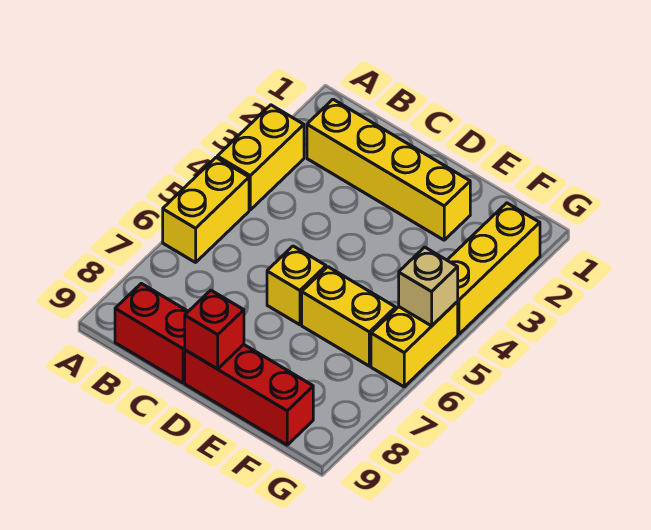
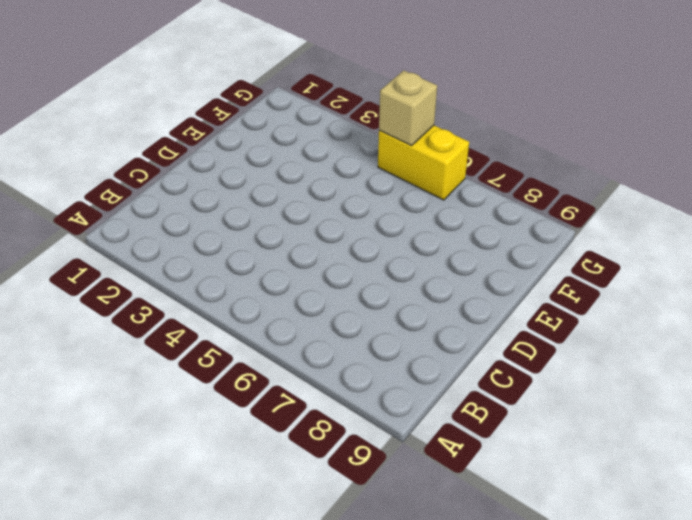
none -> yellow brick A3:A4 level 1
none -> yellow brick A5:A6 level 1

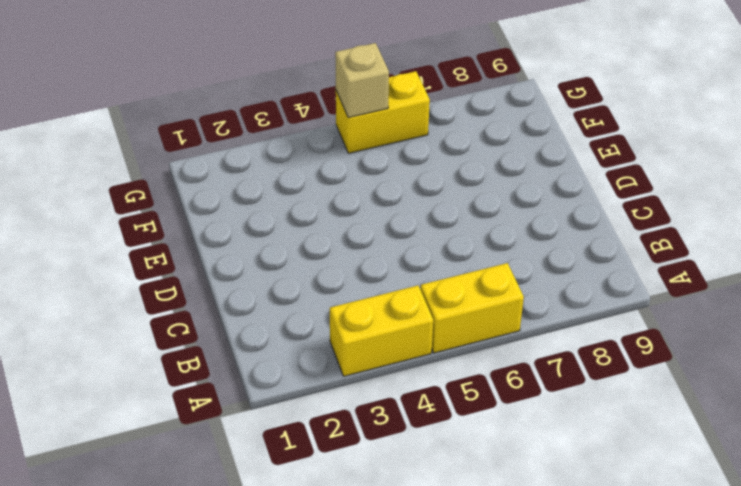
none -> yellow brick B2:E2 level 1
none -> red brick B9:C9 level 1

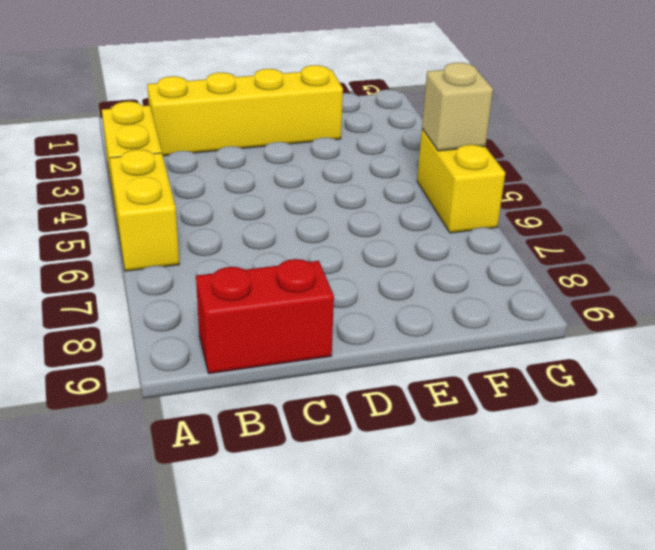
none -> yellow brick D6 level 1
none -> red brick D9:F9 level 1

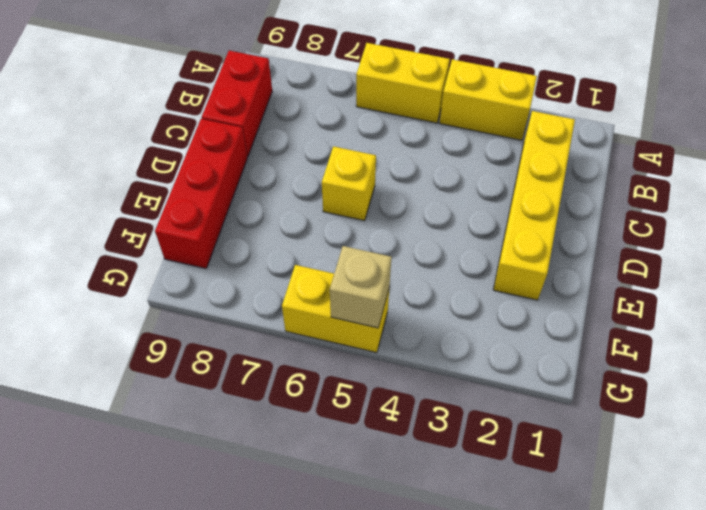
none -> yellow brick E6:F6 level 1
none -> yellow brick G2:G4 level 1

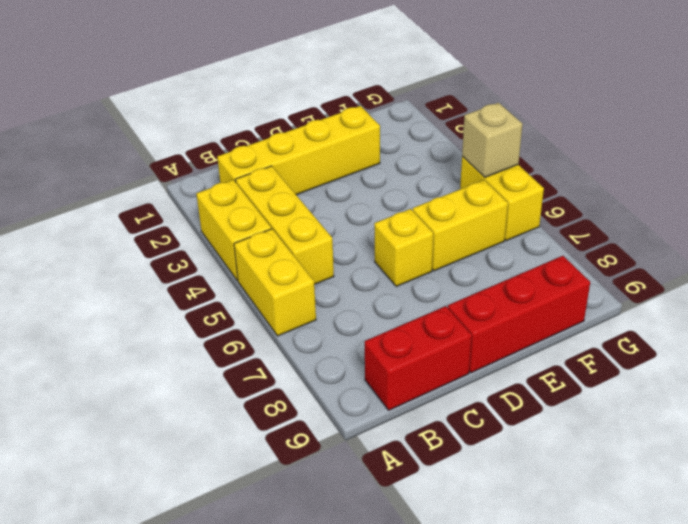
yellow brick B3:B5 level 1 -> yellow brick G2:G4 level 1
none -> red brick D9 level 2

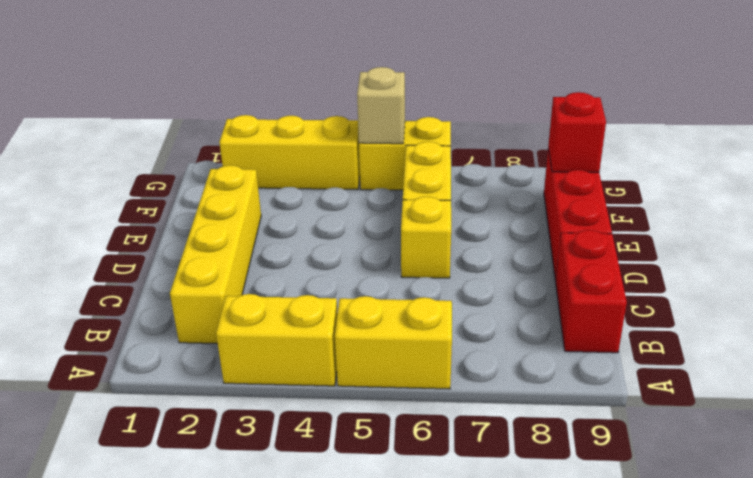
red brick F9 level 2 -> red brick D9 level 2

